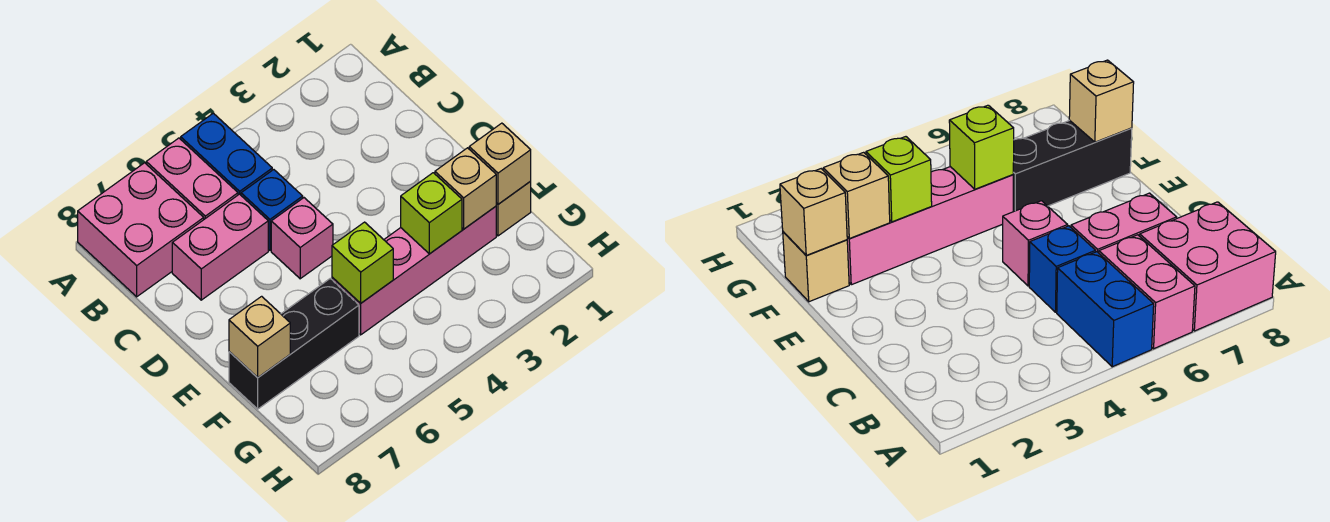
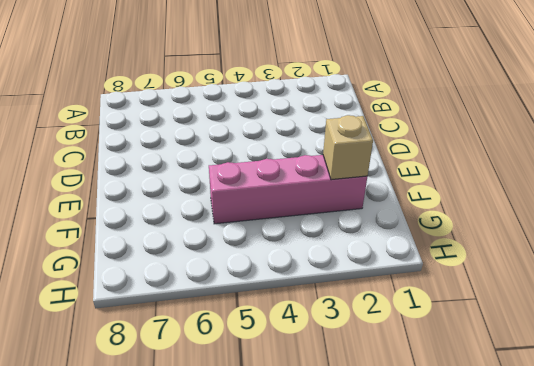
none -> blue brick A5:B5 level 1
none -> pink brick A6:B6 level 1
none -> pink brick A7:B8 level 1

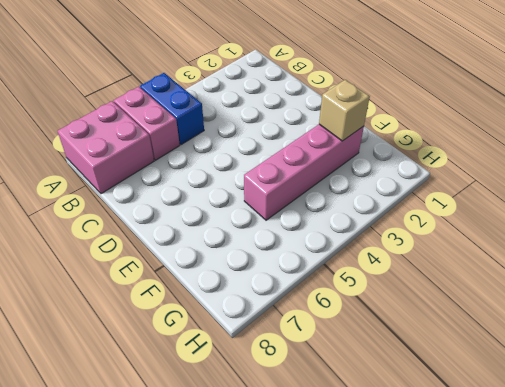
none -> blue brick C5 level 1
none -> pink brick C6:C7 level 1
none -> pink brick D5 level 1

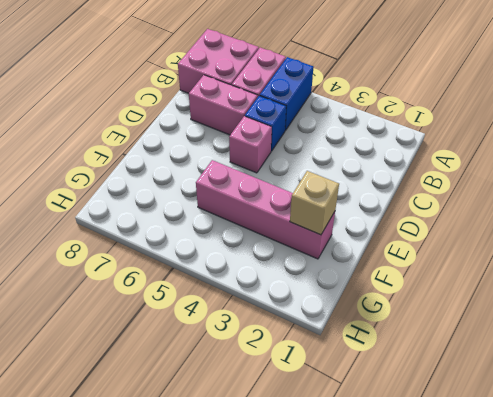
none -> tan brick F1 level 1
none -> black brick F6:F8 level 1
none -> tan brick F1 level 2

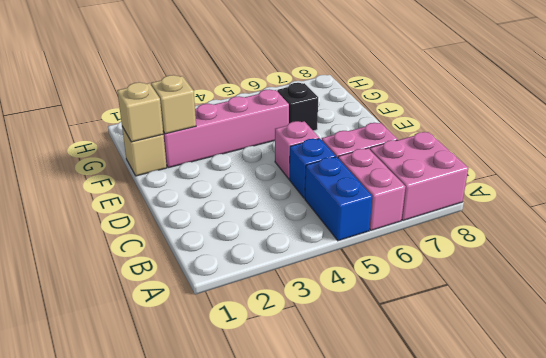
black brick F6 level 1 -> black brick F6:F8 level 1
none -> lime brick F3 level 2
none -> lime brick F5 level 2
none -> tan brick F8 level 2

